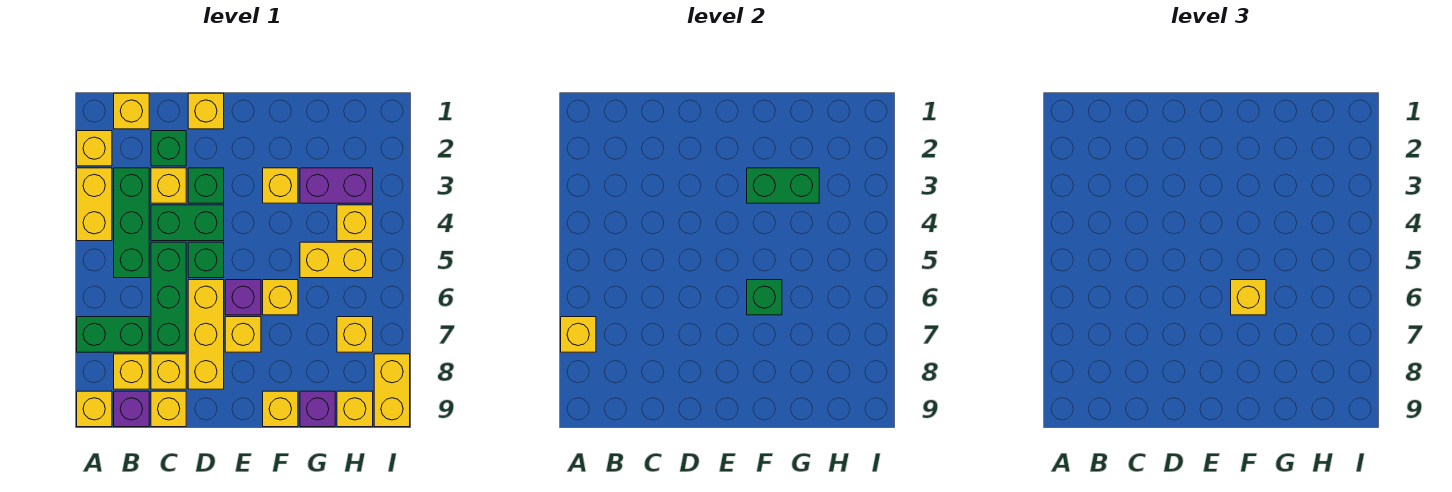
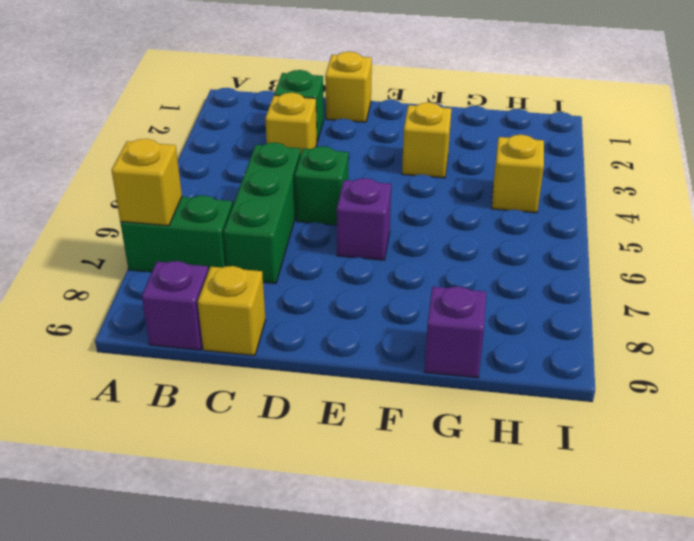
none -> yellow brick A2 level 1
none -> yellow brick A3:A4 level 1
none -> yellow brick A9 level 1
none -> yellow brick B1 level 1

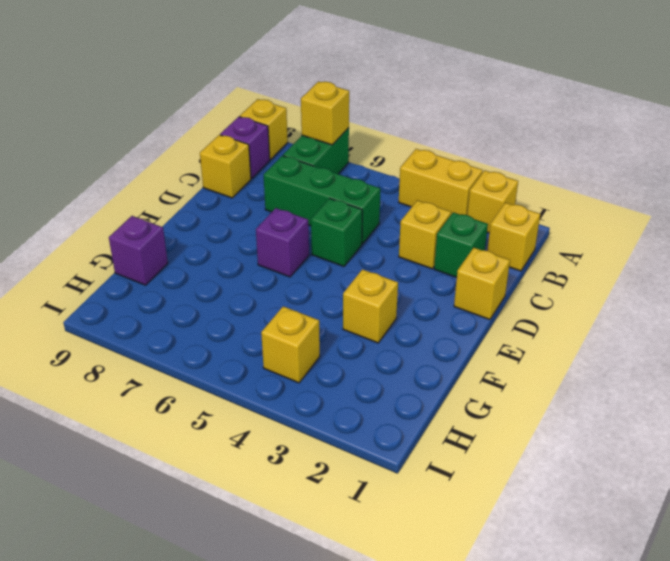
none -> green brick B3:B5 level 1
none -> yellow brick B8 level 1
none -> green brick C4:D4 level 1
none -> yellow brick C8 level 1

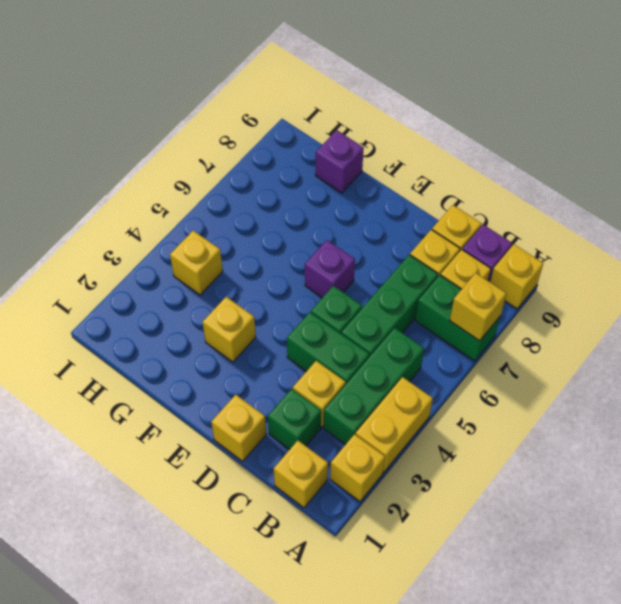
none -> green brick D3 level 1
none -> yellow brick D6:D8 level 1
none -> yellow brick E7 level 1
none -> yellow brick F6 level 1

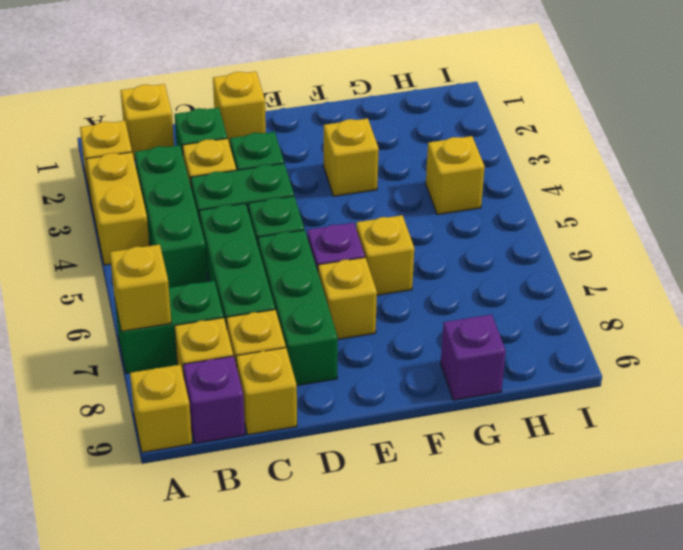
green brick D6:D8 level 1 -> yellow brick D6:D8 level 1
none -> yellow brick F9 level 1
none -> purple brick G3:H3 level 1
none -> yellow brick G5:H5 level 1
none -> yellow brick H7 level 1

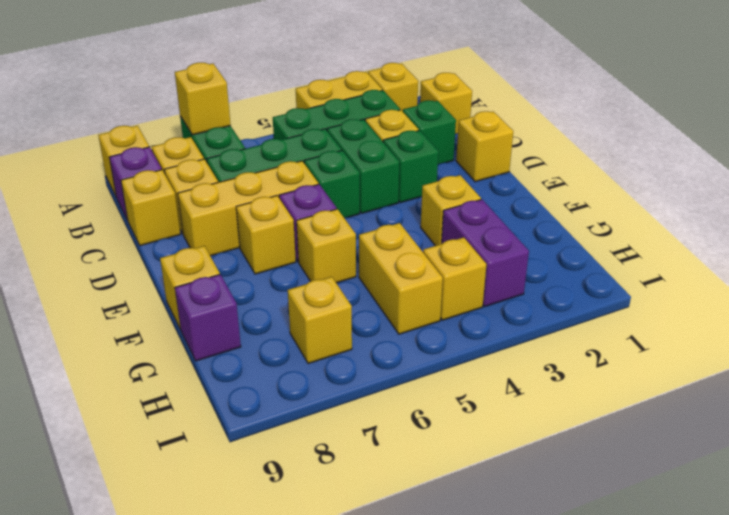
none -> yellow brick H9 level 1
none -> yellow brick I8:I9 level 1
none -> green brick F3:G3 level 2
none -> green brick F6 level 2

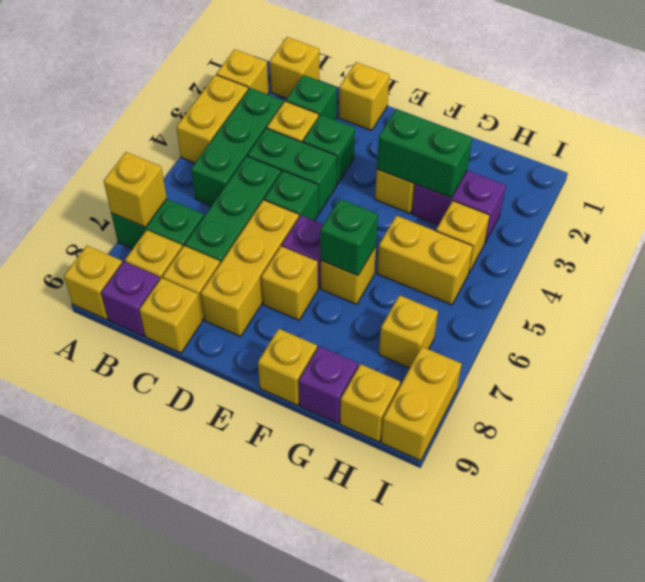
none -> yellow brick F6 level 3

